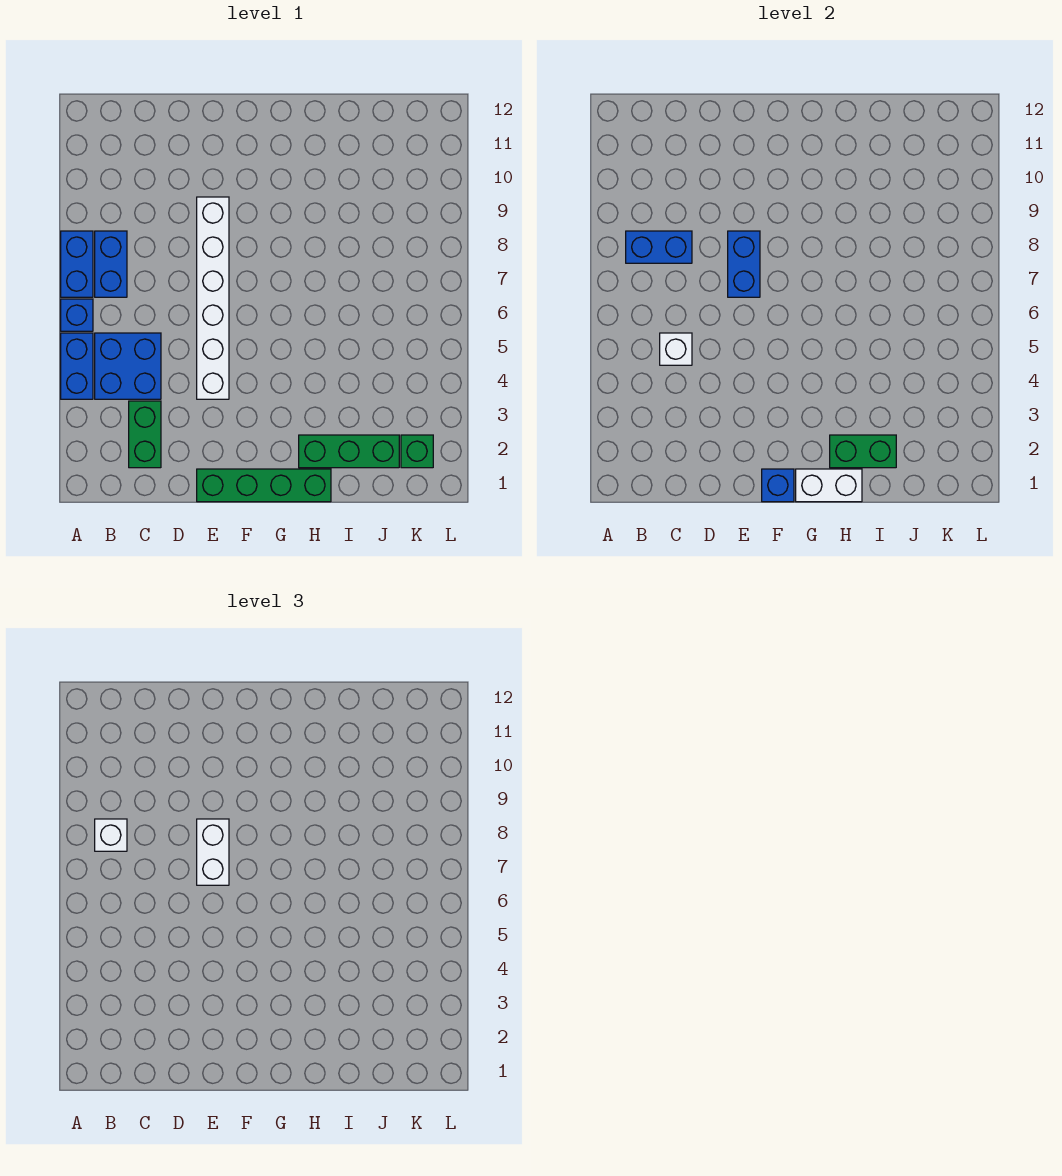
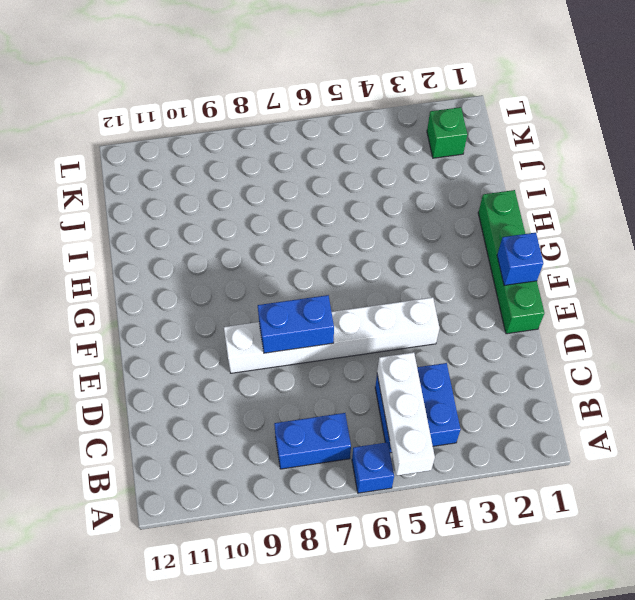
white brick A5:C5 level 2 -> white brick C5 level 2
none -> blue brick A4:A5 level 1
none -> blue brick A7:A8 level 1
none -> green brick C2:C3 level 1

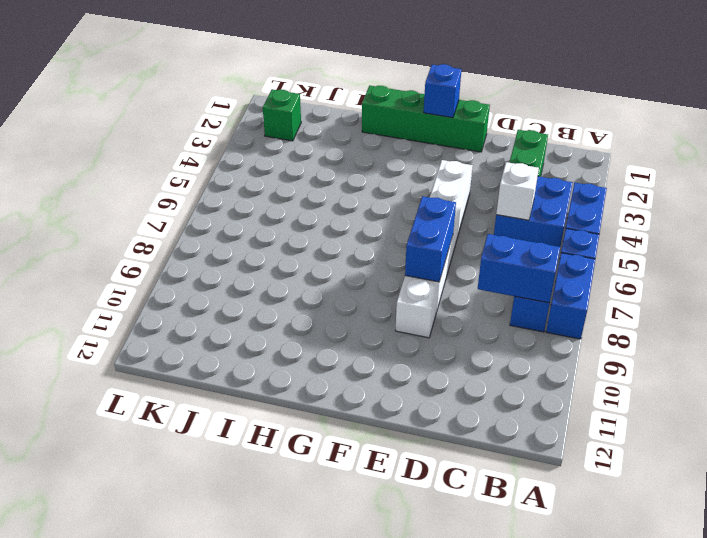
none -> green brick H2:J2 level 1
none -> white brick G1:H1 level 2
none -> green brick H2:I2 level 2

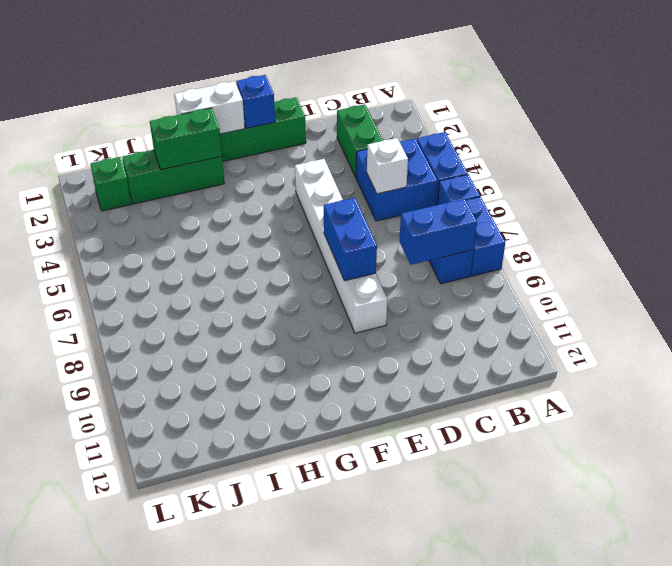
none -> white brick B8 level 3
none -> white brick E7:E8 level 3

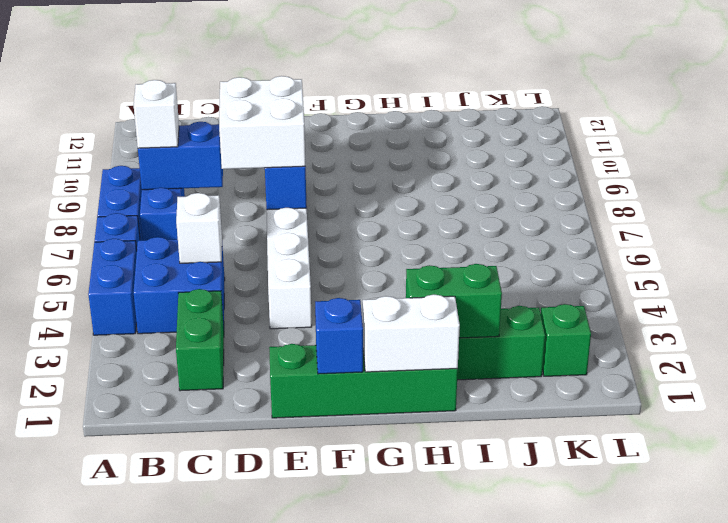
white brick D7:E8 level 3 -> white brick E7:E8 level 3

